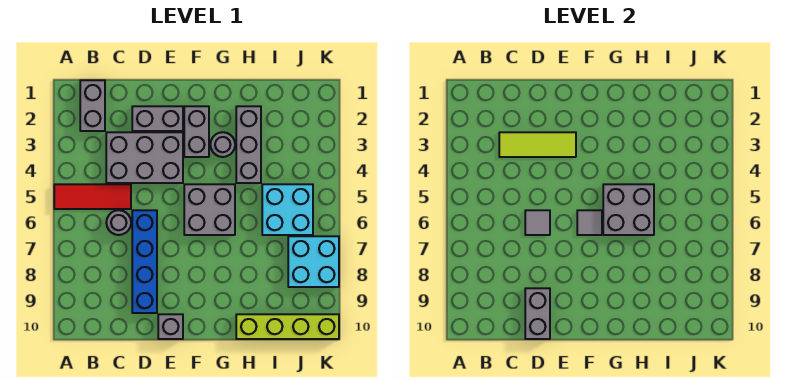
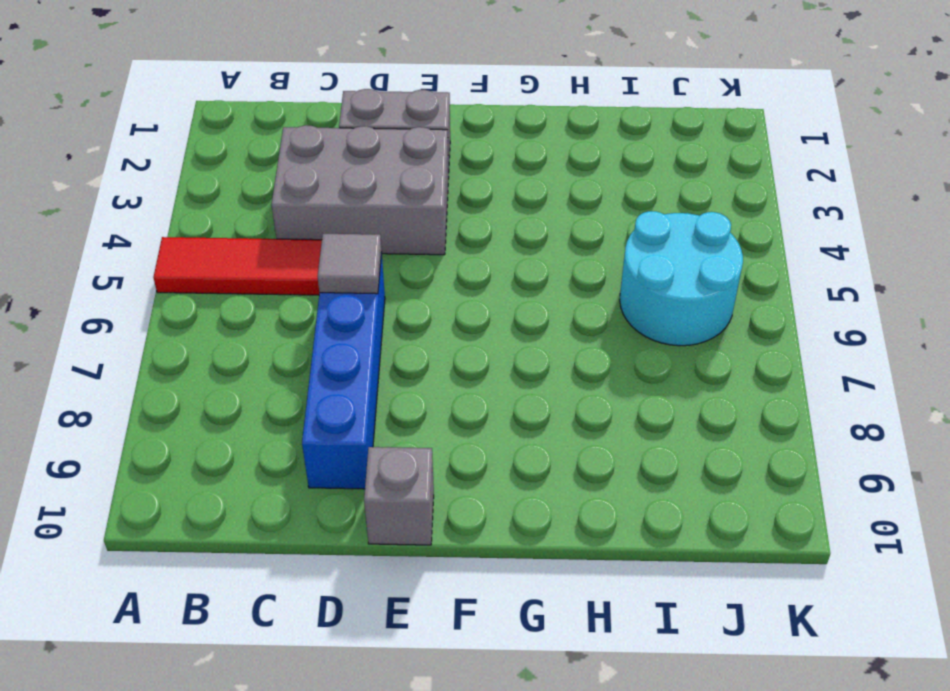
cyan round brick I5:J6 level 1 -> cyan brick I5:J6 level 1
none -> grey brick B1:B2 level 1
none -> grey round brick C6 level 1
none -> grey brick F2:F3 level 1

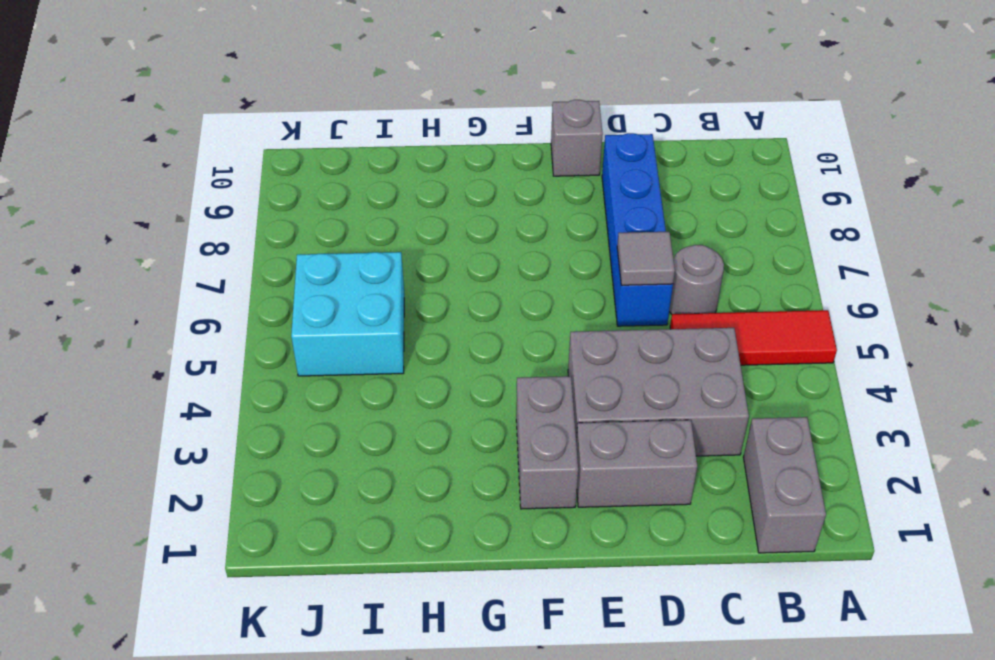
none -> grey brick F5:G6 level 1
none -> grey round brick G3 level 1
none -> grey brick H2:H4 level 1

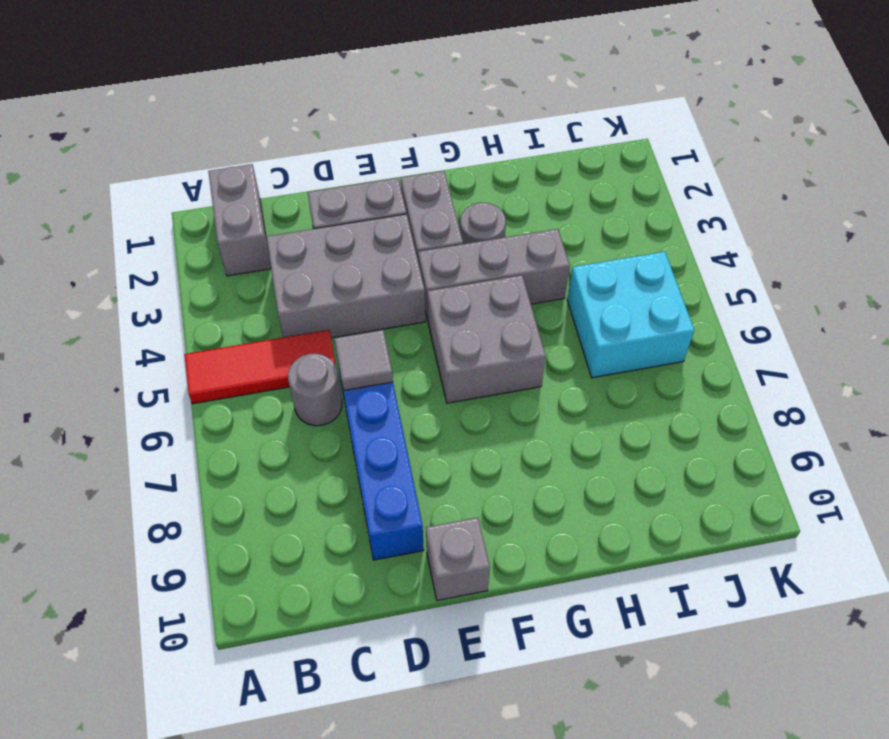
grey brick F4:H4 level 1 -> grey brick H2:H4 level 1
none -> lime brick H10:K10 level 1
none -> cyan brick J7:K8 level 1
none -> lime tile C3:E3 level 2

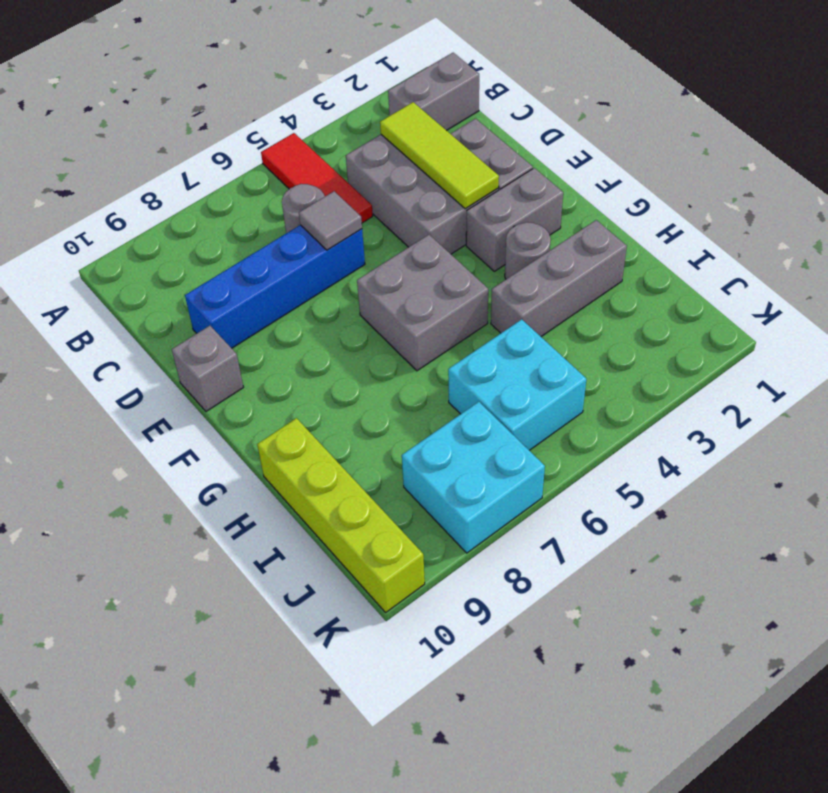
none -> grey brick D9:D10 level 2
none -> grey tile F6 level 2
none -> grey brick G5:H6 level 2

